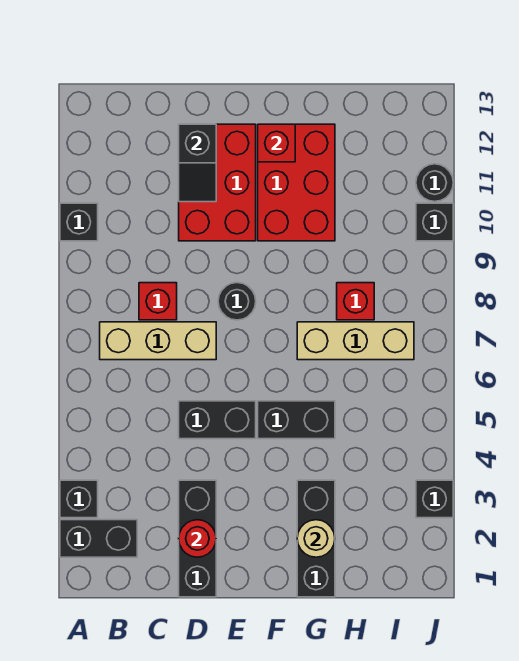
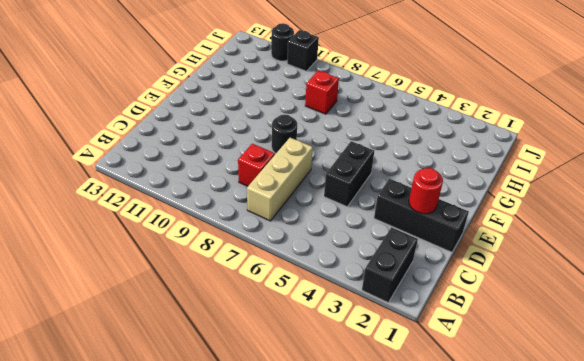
none -> black brick A3 level 1
none -> black brick A10 level 1
none -> red brick D10:E12 level 1

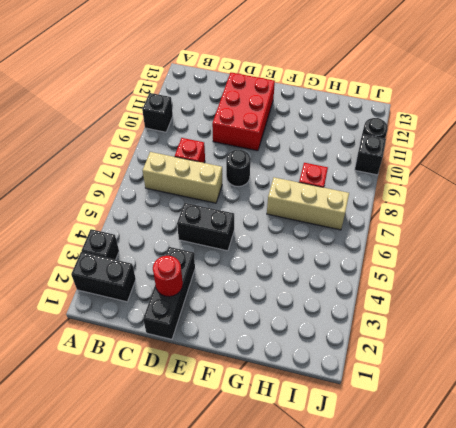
none -> black brick F5:G5 level 1
none -> red brick F10:G12 level 1
none -> black brick G1:G3 level 1

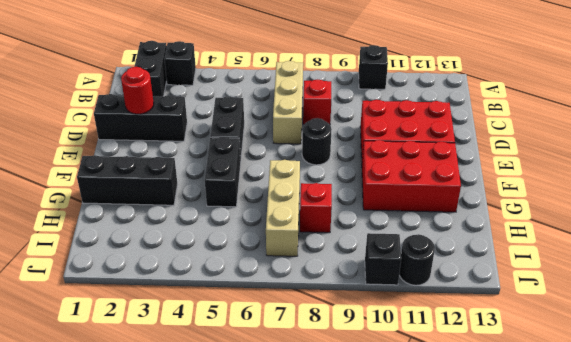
none -> black brick J3 level 1
none -> black slope D11:D12 level 2 top 12
none -> red brick F12 level 2

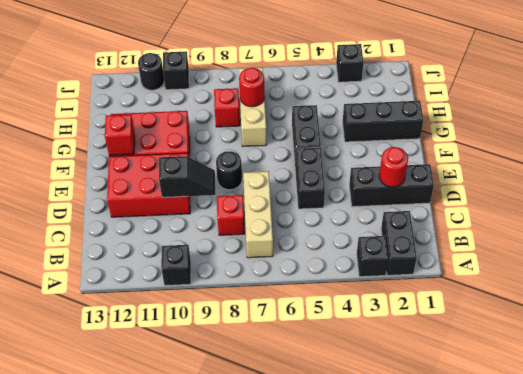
black slope D9:D10 level 2 top 10 -> black slope D11:D12 level 2 top 12
red round brick H7 level 2 -> none
none -> tan round brick G2 level 2

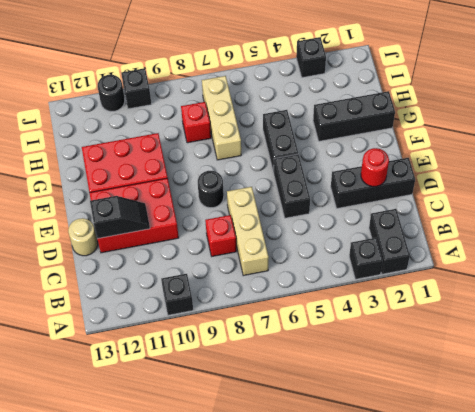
tan round brick D13 level 1 -> tan round brick G2 level 2
none -> red brick F12 level 2

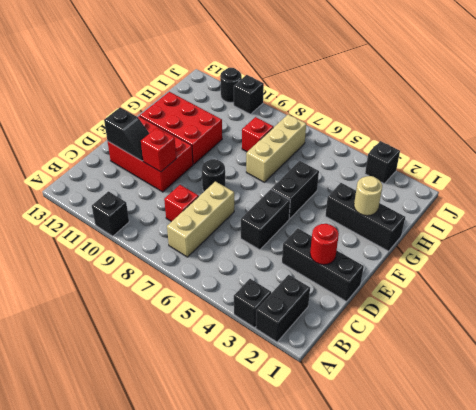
red brick D10 level 2 -> red brick F12 level 2

